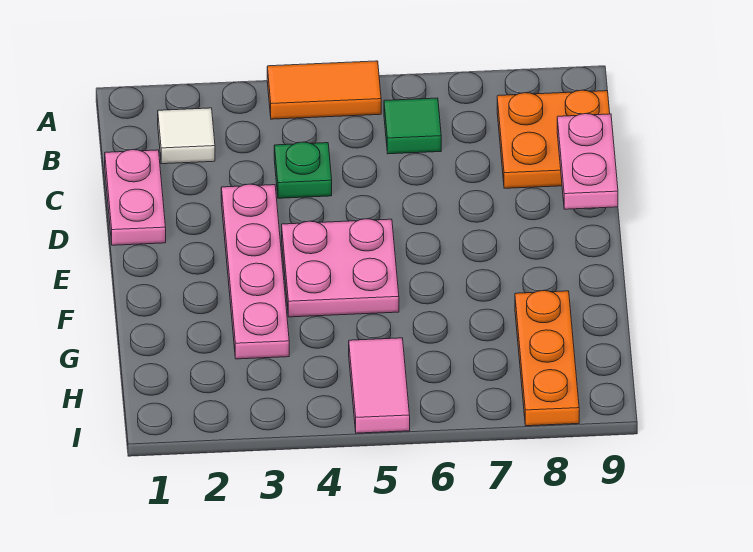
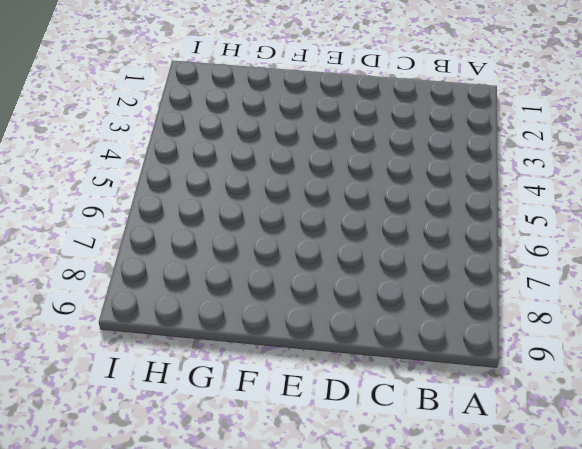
none -> orange tile A4:A5 level 1
none -> white tile B2 level 1

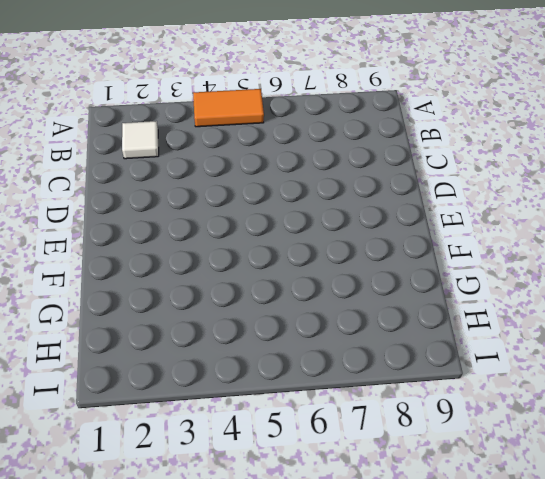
none -> green tile B6 level 1
none -> orange plate B8:C9 level 1

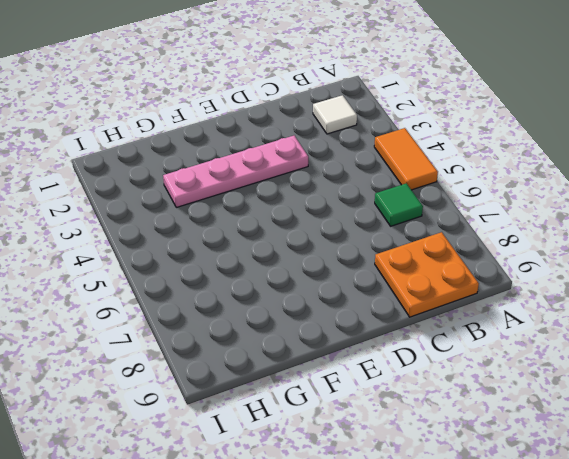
none -> pink plate C1:D1 level 1
none -> green plate C4 level 1

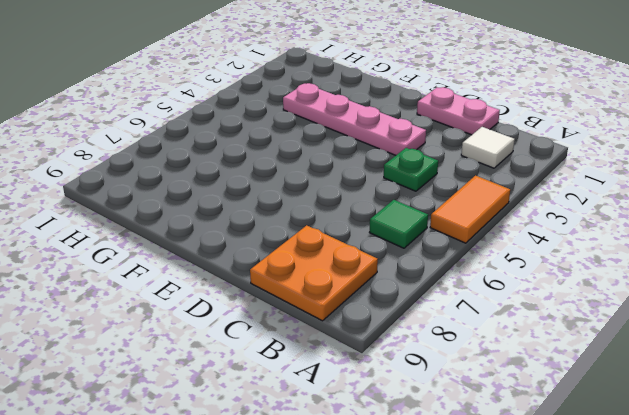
none -> pink plate E4:F5 level 1
none -> orange plate G8:I8 level 1

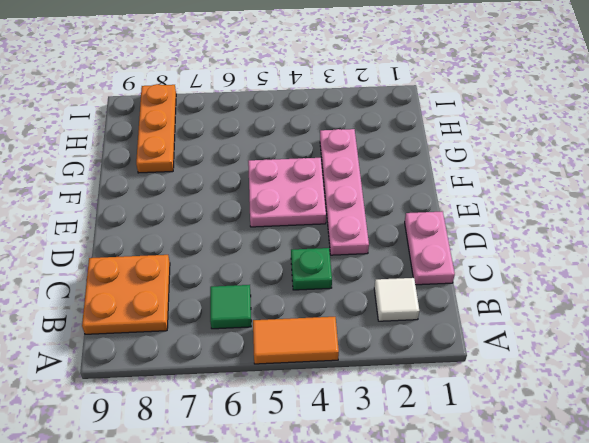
none -> pink tile H5:I5 level 1
none -> pink plate C9:D9 level 2

